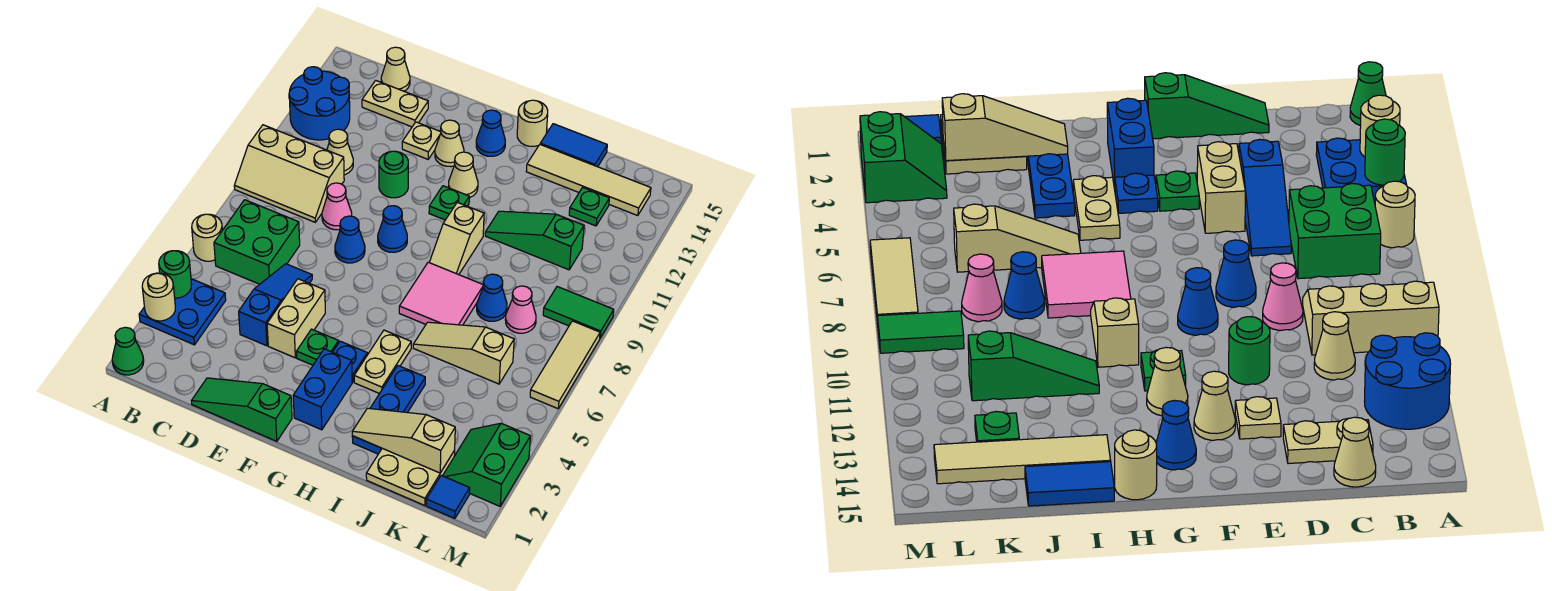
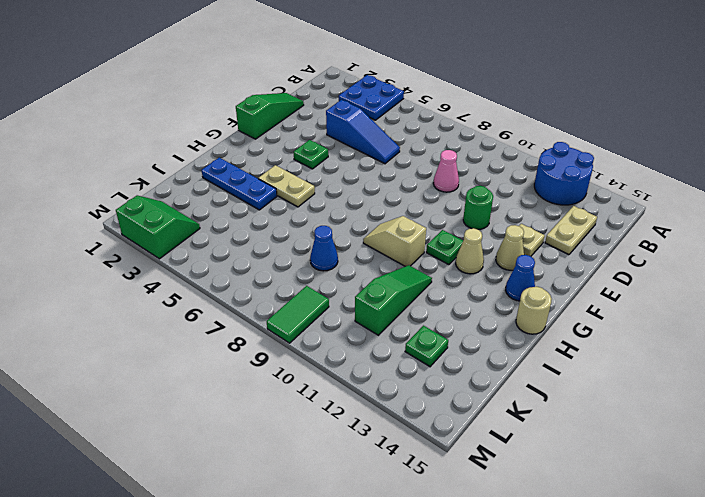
none -> green cone A1 level 1
none -> tan round brick A6 level 1
none -> tan slope A9:C10 level 1 top 10
none -> green brick B6:C7 level 1

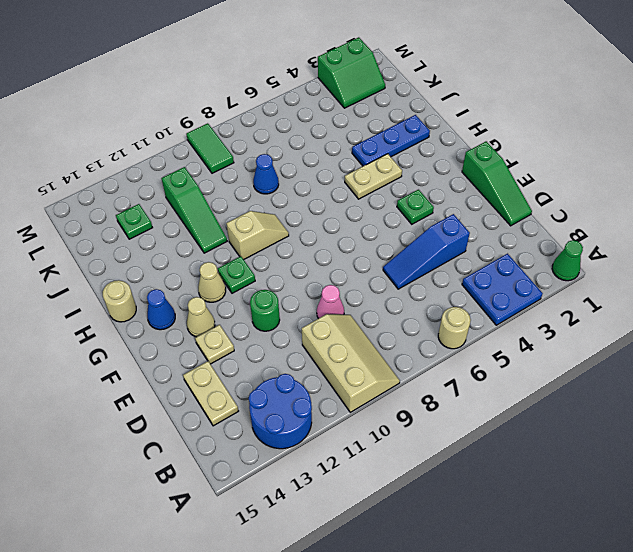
none -> green brick B6:C7 level 1
none -> tan cone C11 level 1
none -> tan cone C15 level 1
none -> tan brick E4:E5 level 1

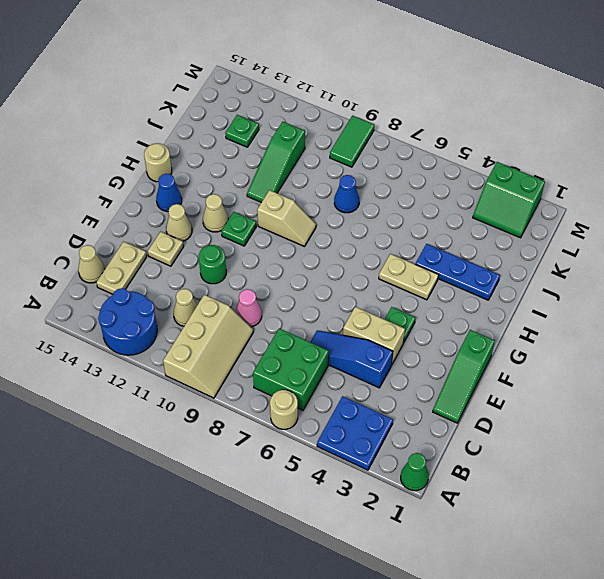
none -> blue cone E8 level 1
none -> blue cone F9 level 1
none -> blue brick G2:G3 level 1
none -> blue plate G4 level 1

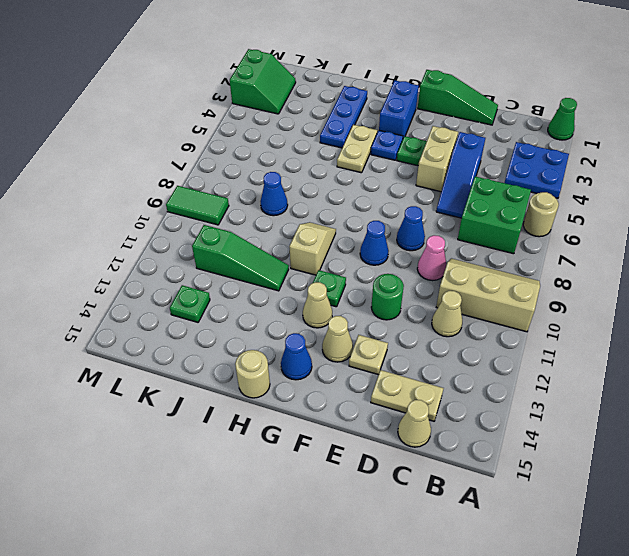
none -> blue round brick A12:B13 level 1
none -> pink tile H7:I8 level 1
none -> tan slope I6:K6 level 1 top K
none -> tan tile I14:L14 level 1

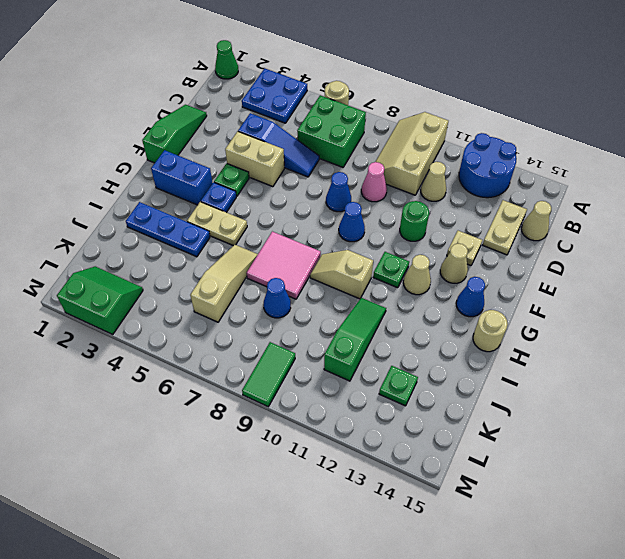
none -> tan tile I14:L14 level 1
none -> blue tile I15:J15 level 1
none -> tan plate J1:K2 level 1
none -> pink cone K8 level 1

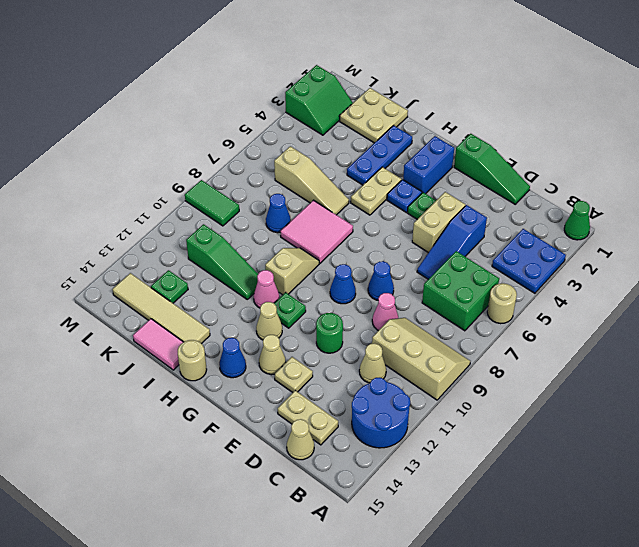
pink cone H11 level 1 -> pink cone K8 level 1
pink tile I15:J15 level 1 -> blue tile I15:J15 level 1
none -> blue tile L1 level 1
none -> tan tile M6:M8 level 1
none -> tan round brick A3 level 2
none -> green round brick A4 level 2

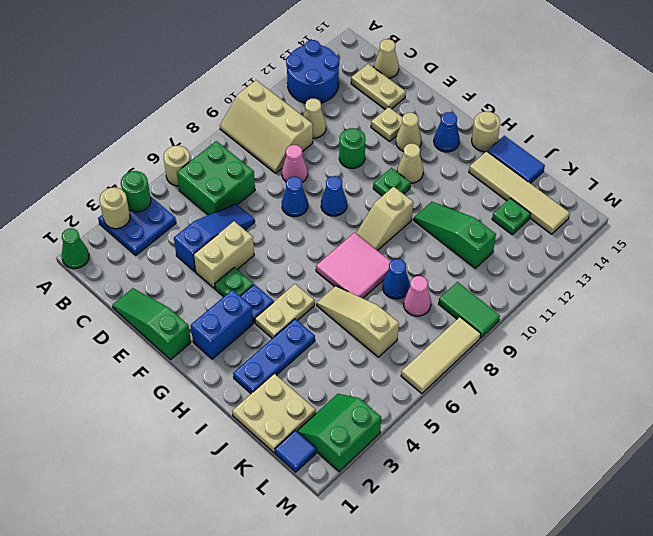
none -> tan slope I2:K2 level 2 top K

